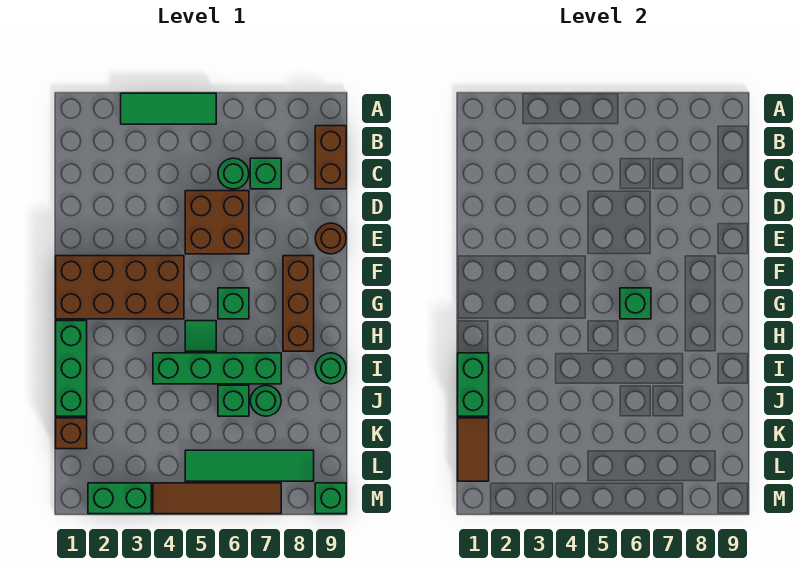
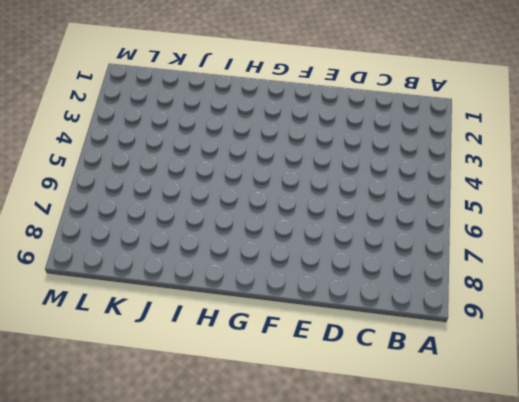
none -> green tile A3:A5 level 1
none -> brown brick B9:C9 level 1
none -> green round brick C6 level 1

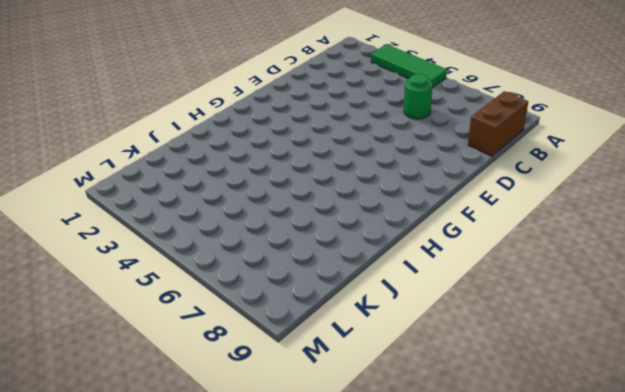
none -> green brick C7 level 1
none -> brown brick D5:E6 level 1
none -> brown round brick E9 level 1

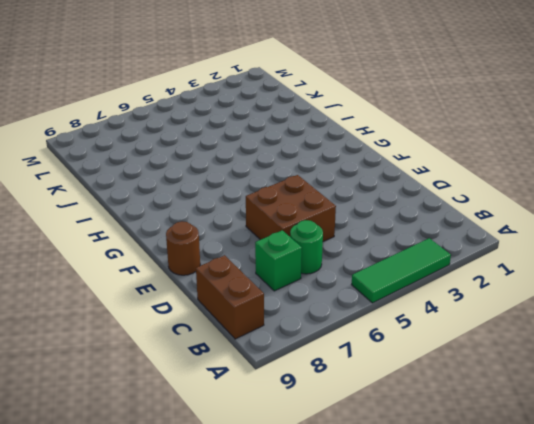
none -> brown brick F1:G4 level 1
none -> brown brick F8:H8 level 1
none -> green brick G6 level 1

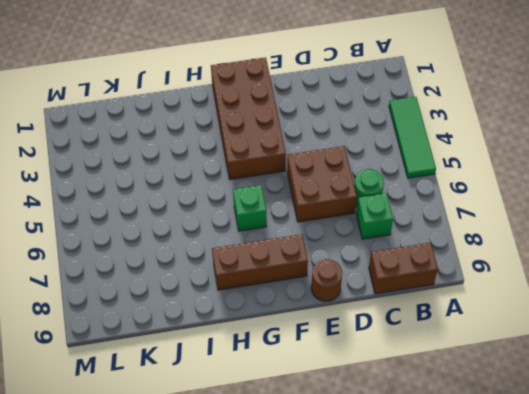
none -> green brick H1:J1 level 1
none -> green tile H5 level 1
none -> green brick I4:I7 level 1

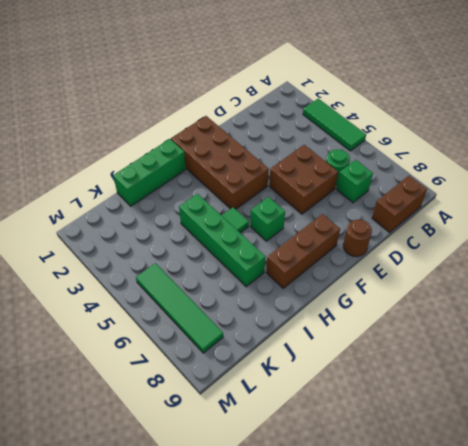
none -> green round brick I9 level 1
none -> green brick J6 level 1
none -> green round brick J7 level 1

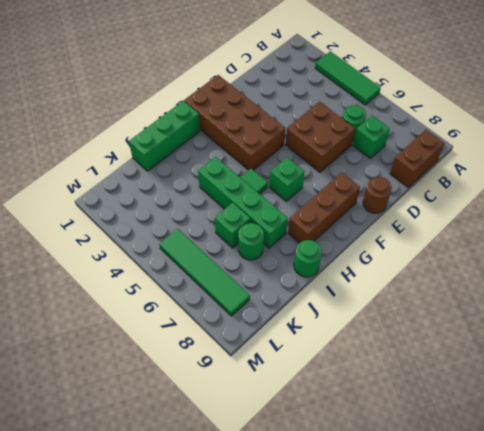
none -> brown brick K1 level 1
none -> green brick M2:M3 level 1
none -> brown tile M4:M7 level 1

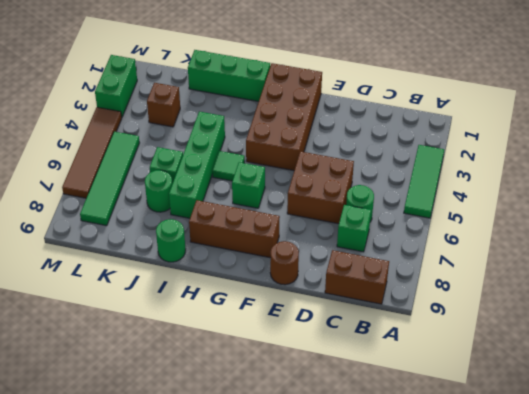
brown brick K3 level 1 -> brown brick K1 level 1
none -> green brick M9 level 1
none -> green brick G6 level 2
none -> green brick I1:J1 level 2

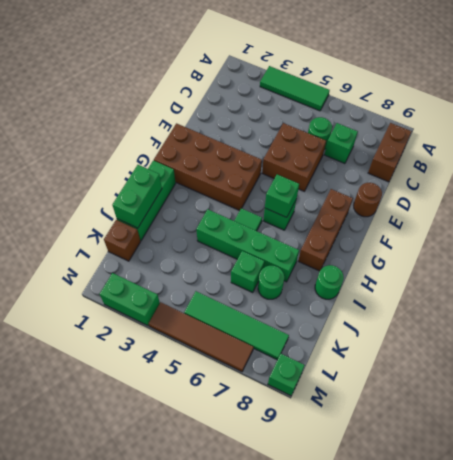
none -> brown tile K1:L1 level 2

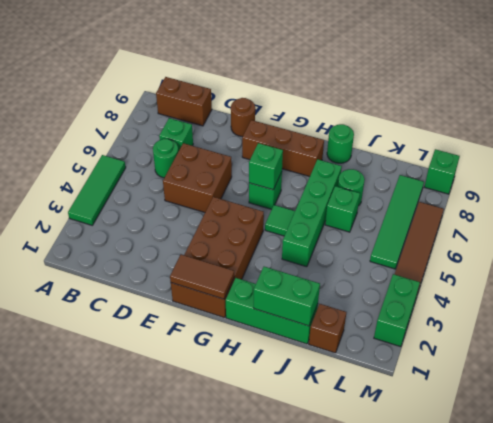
brown tile F1:G1 level 2 -> brown tile K1:L1 level 2

